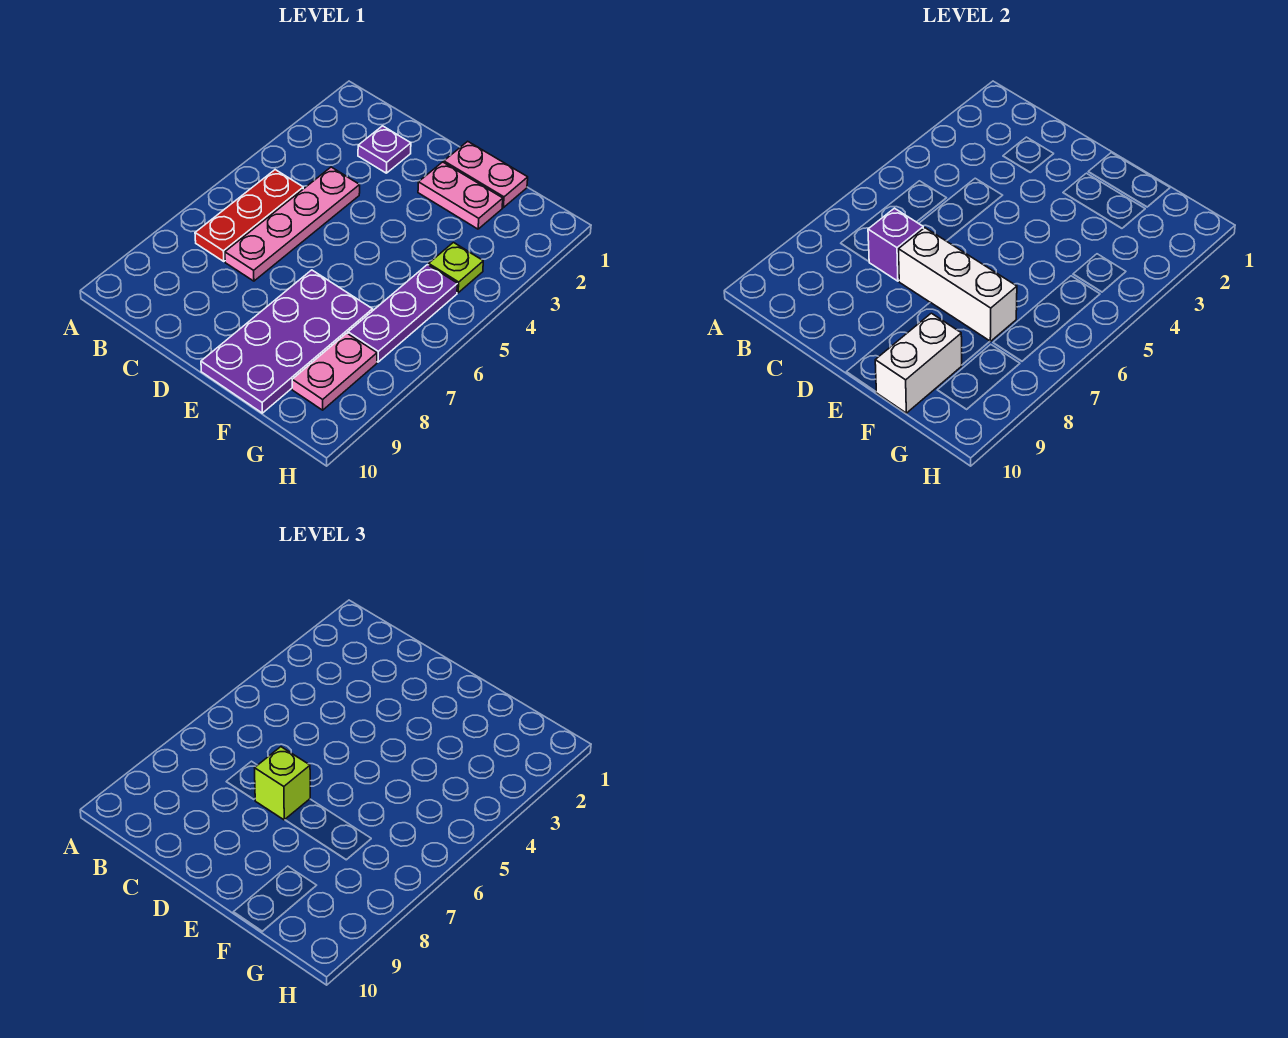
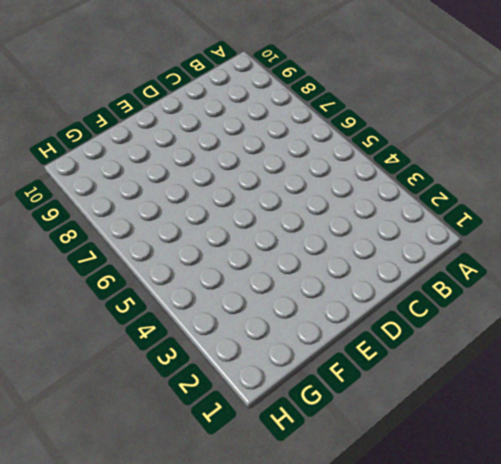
none -> red plate B5:B7 level 1
none -> purple plate C2 level 1
none -> pink plate C4:C7 level 1

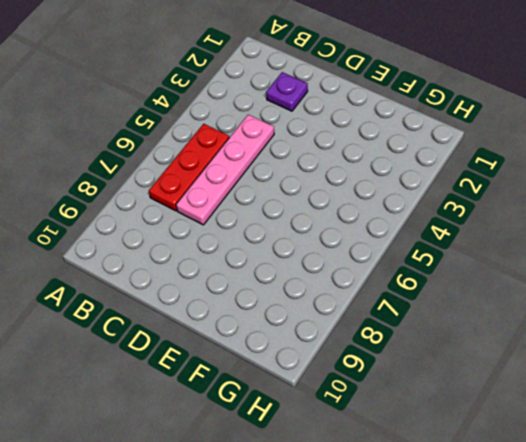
none -> pink plate E1:F1 level 1
none -> pink plate E2:F2 level 1
none -> purple plate E7:F10 level 1

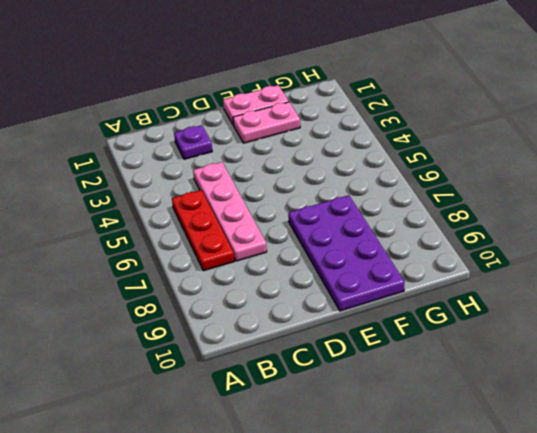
none -> lime plate G4 level 1
none -> purple plate G5:G7 level 1
none -> pink plate G8:G9 level 1

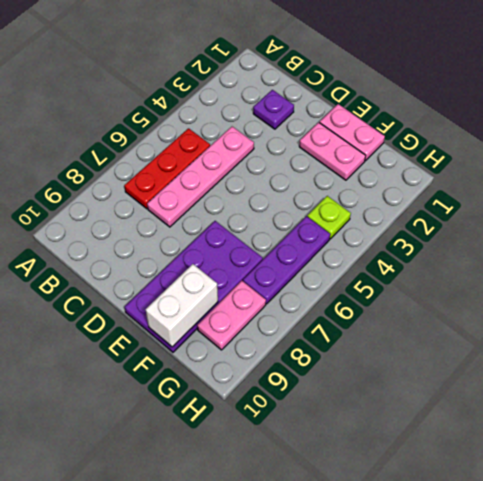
none -> purple brick C7 level 2
none -> white brick D7:F7 level 2
none -> lime brick D7 level 3

